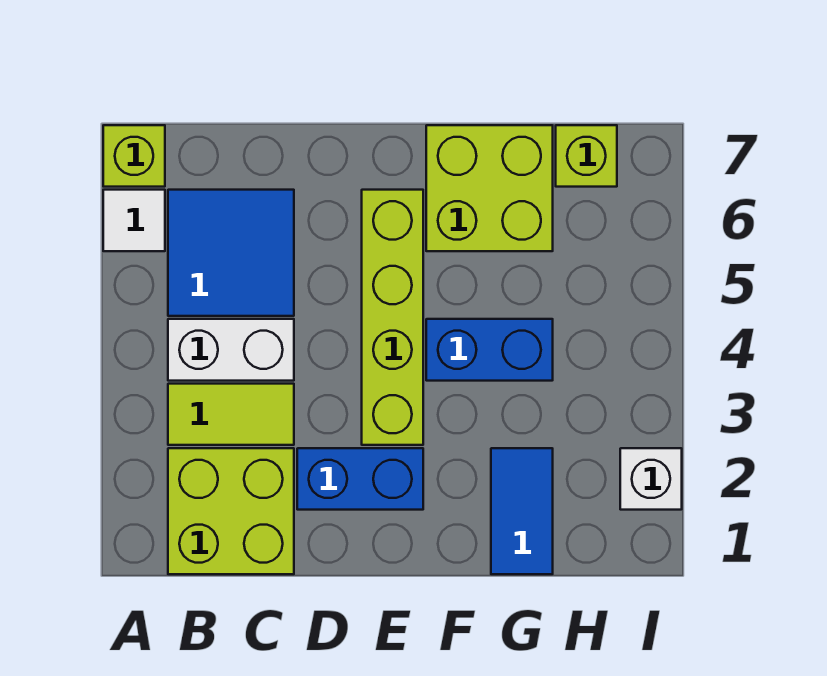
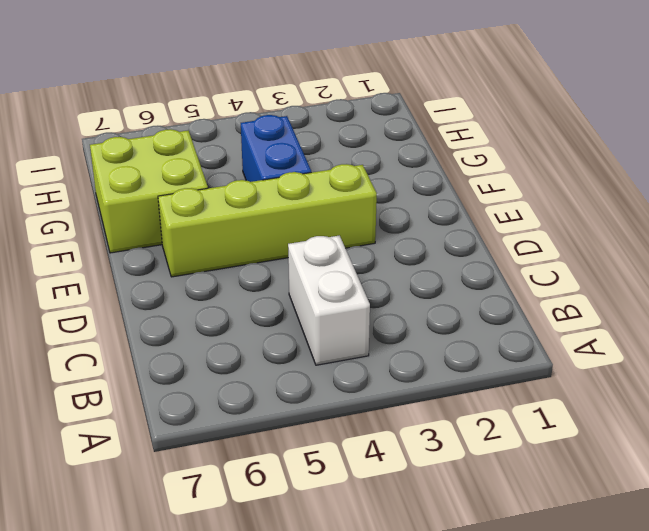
none -> white tile A6 level 1
none -> lime brick A7 level 1
none -> lime brick B1:C2 level 1

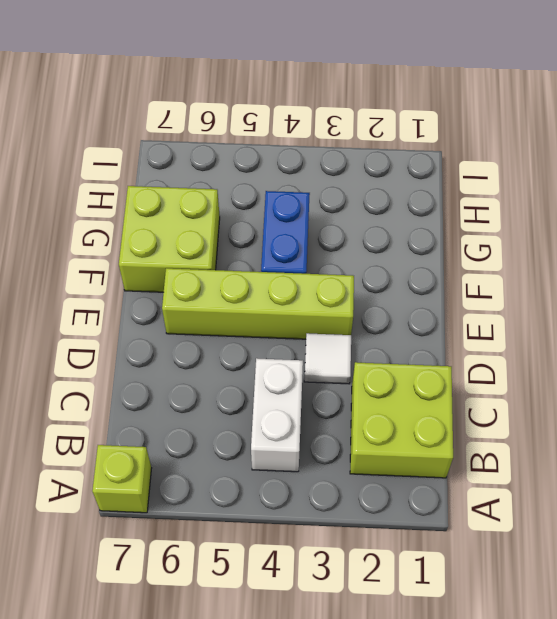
white tile D3 level 1 -> white tile A6 level 1
none -> lime tile B3:C3 level 1
none -> blue tile B5:C6 level 1
none -> blue brick D2:E2 level 1

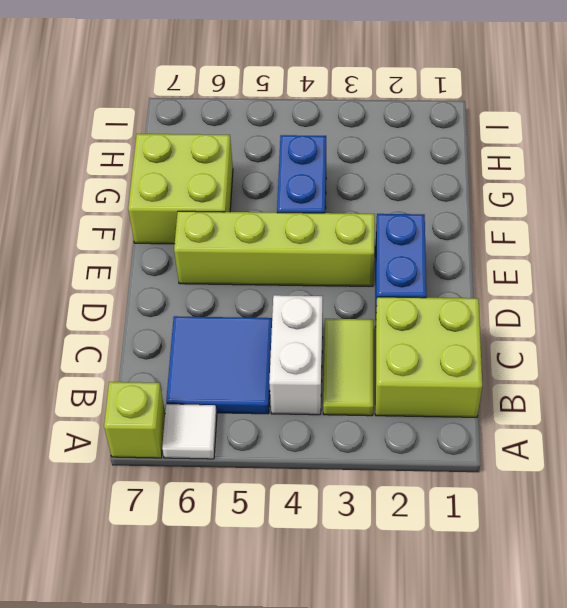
none -> blue tile G1:G2 level 1
none -> lime brick H7 level 1
none -> white brick I2 level 1

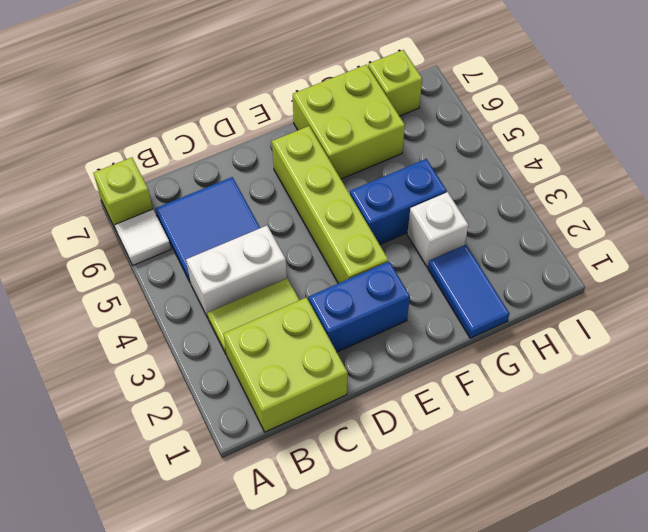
white brick G3 level 1 -> white brick I2 level 1

